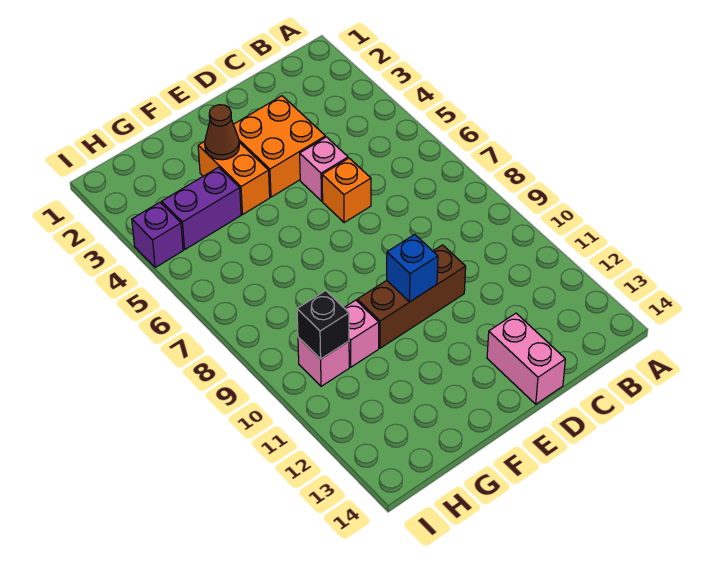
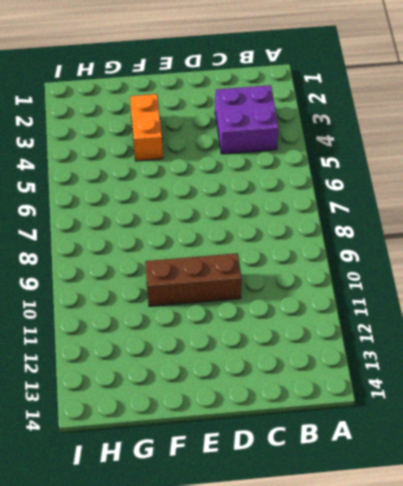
purple brick B3:C4 level 1 -> none
none -> orange brick D3:E4 level 1
none -> pink brick D5 level 1
none -> orange brick D6 level 1

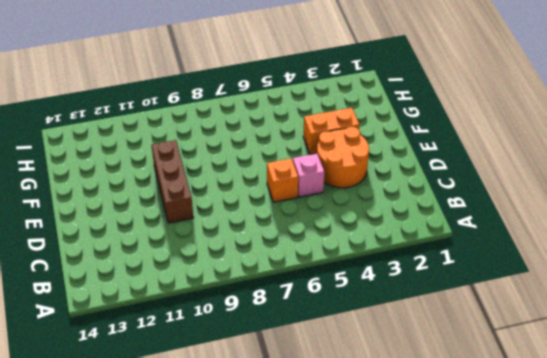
orange round brick D3:E4 level 1 -> orange brick D3:E4 level 1
none -> pink brick D13:D14 level 1
none -> purple brick G4:H4 level 1
none -> pink brick G10 level 1

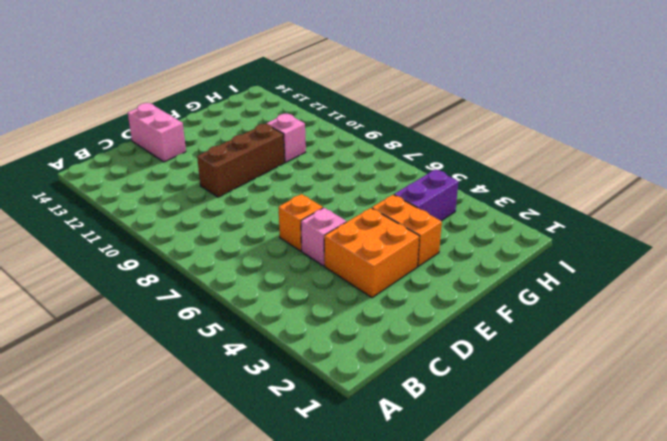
none -> pink brick H10 level 1
none -> purple brick I4 level 1
none -> blue brick E10 level 2

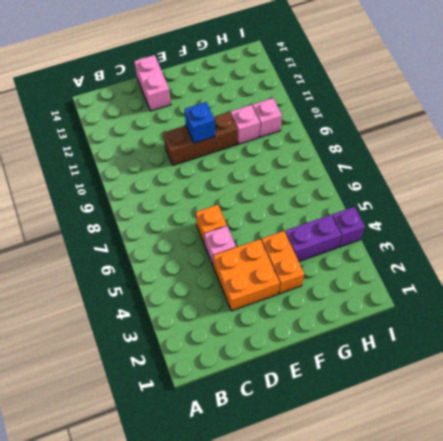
none -> brown cone F3 level 2
none -> black brick H10 level 2

